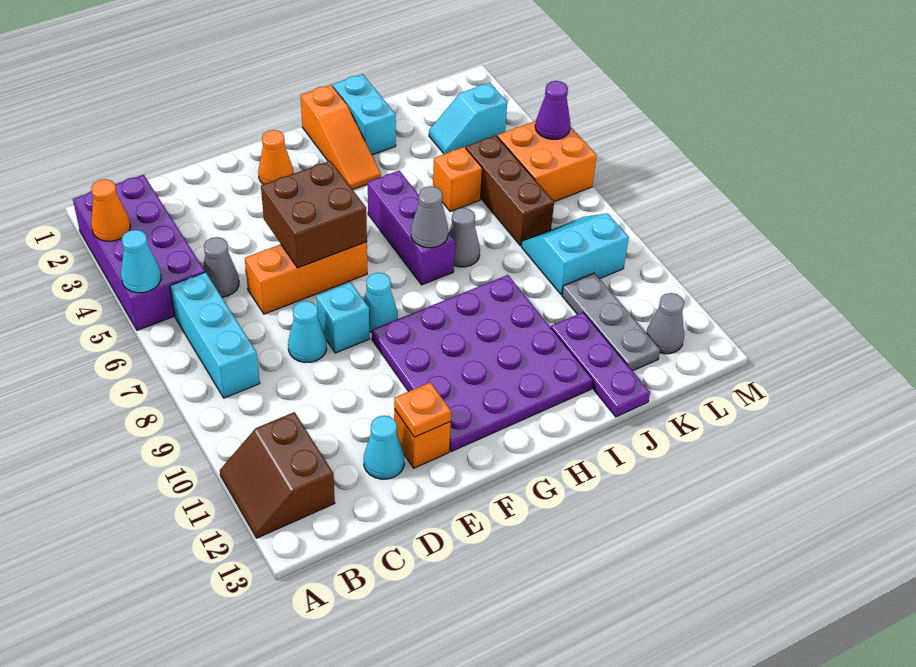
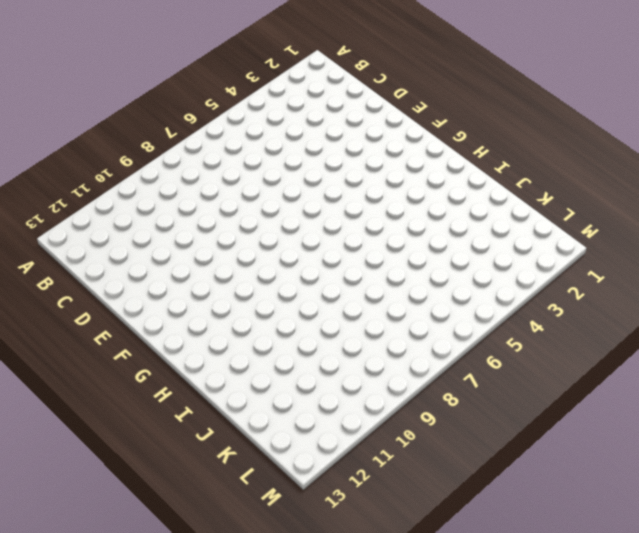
none -> purple brick A2:B5 level 1
none -> brown slope A11:B12 level 1 top B
none -> cyan brick B6:B8 level 1
none -> grey cone C5 level 1

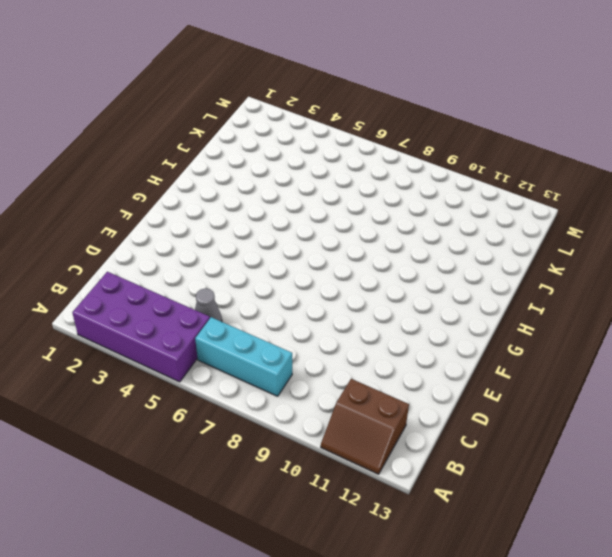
none -> orange brick D6:F6 level 1
none -> cyan cone D8 level 1
none -> cyan cone D12 level 1
none -> cyan brick E8 level 1

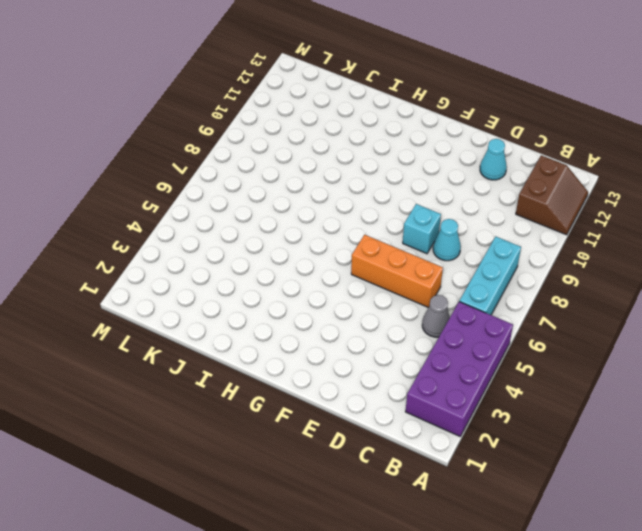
none -> orange brick E12 level 1
none -> orange cone F2 level 1
none -> cyan cone F8 level 1
none -> purple plate F9:I12 level 1

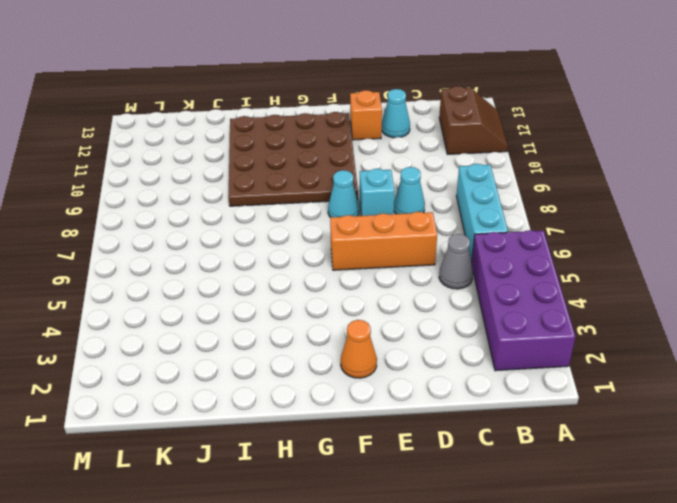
brown plate F9:I12 level 1 -> purple plate F9:I12 level 1
none -> orange slope H1:H3 level 1 top 1
none -> purple brick H5:H7 level 1
none -> cyan brick I1:I2 level 1
none -> grey cone I7 level 1

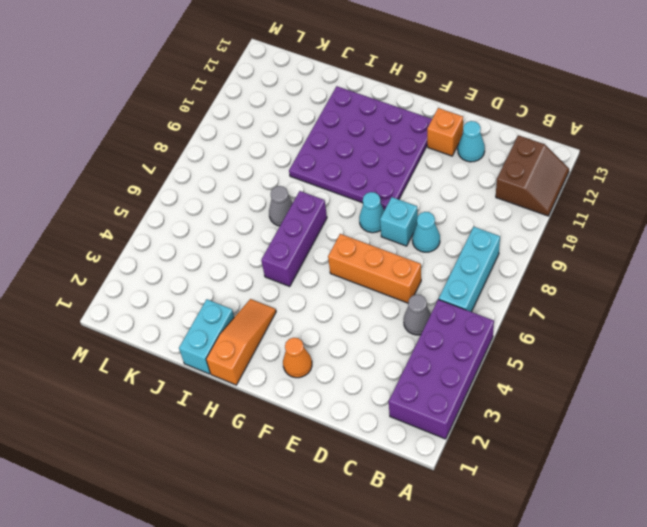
none -> orange brick J5 level 1
none -> purple plate J11:J13 level 1
none -> cyan slope K3:L3 level 1 top L
none -> brown brick K5:K7 level 1

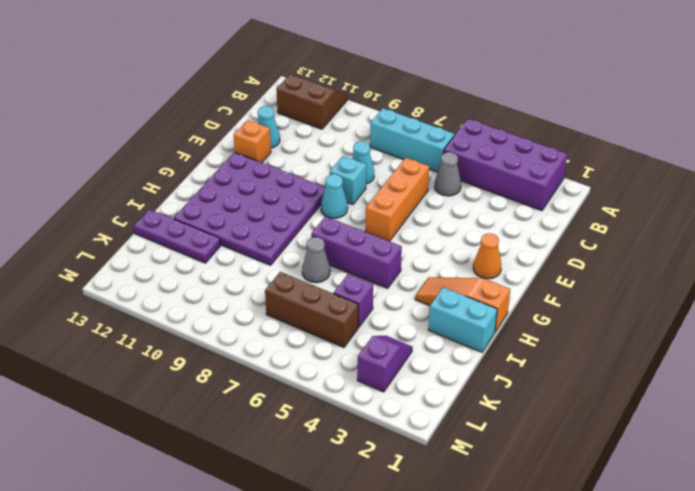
purple brick J5 level 1 -> orange brick J5 level 1
purple slope K3:L3 level 1 top L -> cyan slope K3:L3 level 1 top L
none -> cyan slope K8:L9 level 1 top 9
none -> grey plate K10:K12 level 1
none -> orange brick L5:M6 level 1
none -> grey cone L12 level 1

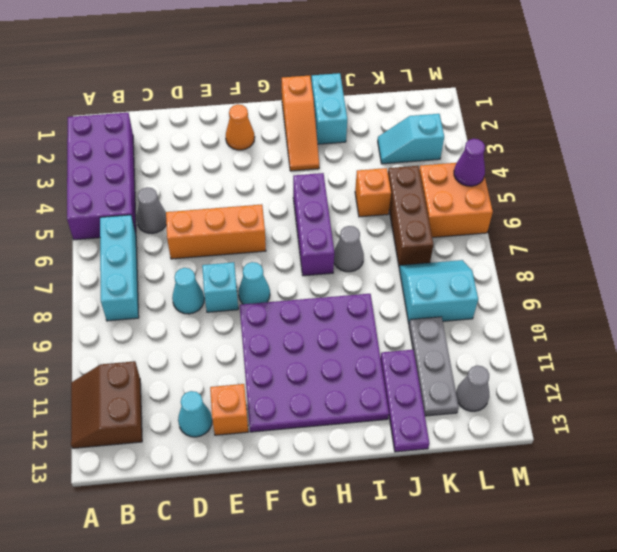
none -> orange cone A3 level 2
none -> cyan cone A5 level 2
none -> brown brick E5:F6 level 2
none -> orange plate E12 level 2

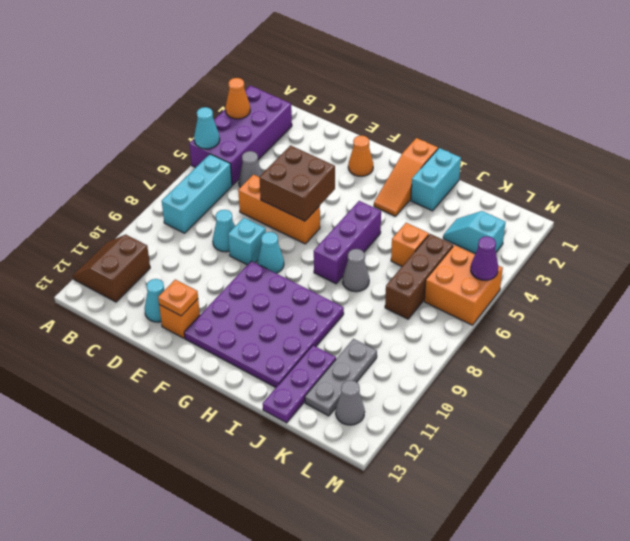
none -> cyan slope K8:L9 level 1 top 9
none -> grey cone H7 level 2

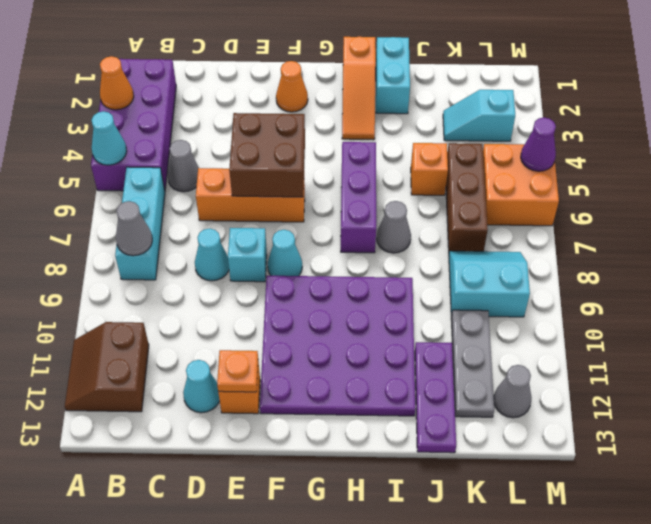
grey cone B8 level 2 -> grey cone H7 level 2

